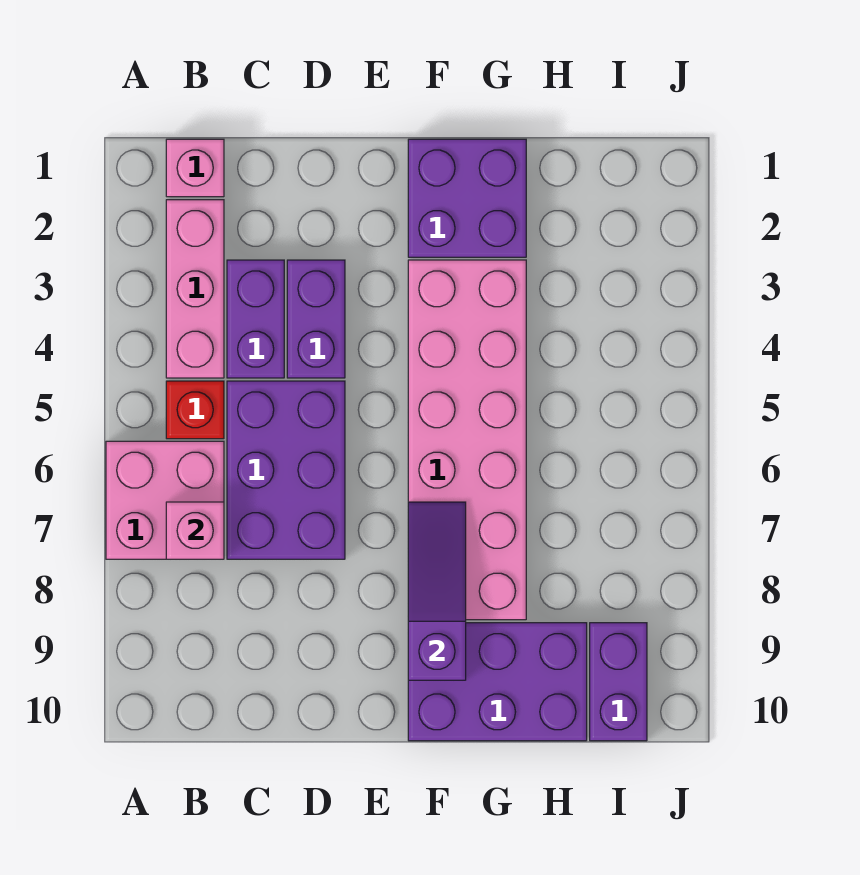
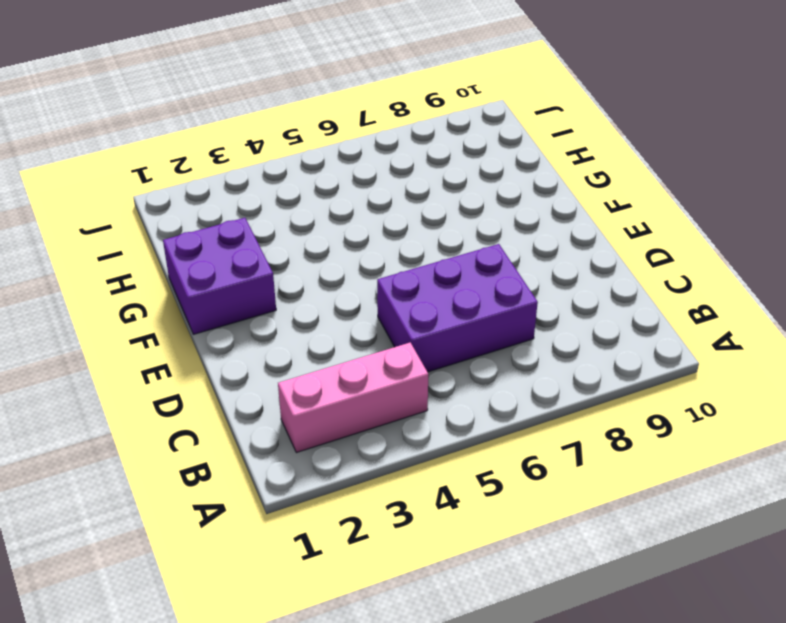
none -> pink brick A6:B7 level 1
none -> pink brick B1 level 1
none -> red brick B5 level 1

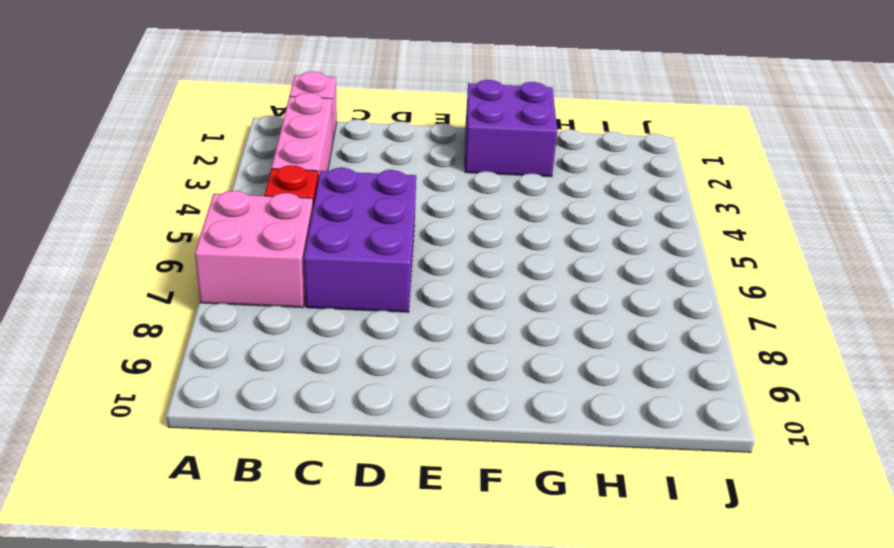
none -> purple brick C3:C4 level 1
none -> purple brick D3:D4 level 1
none -> pink brick F3:G8 level 1

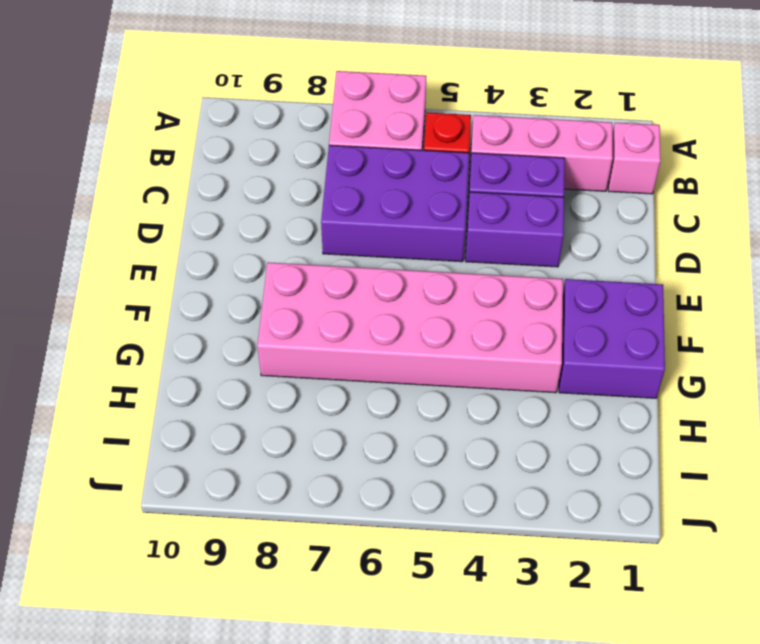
none -> purple brick F9:H10 level 1
none -> purple brick I9:I10 level 1
none -> pink brick B7 level 2

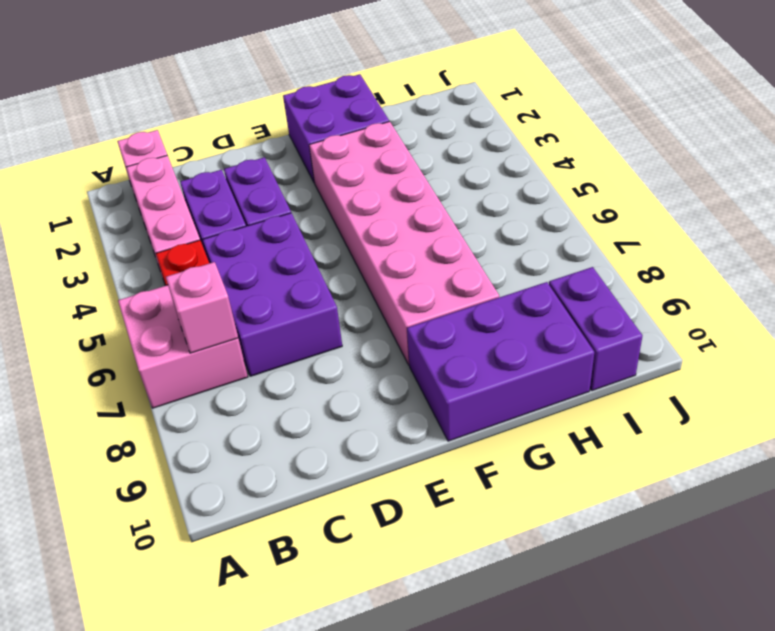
none -> purple slope F7:F9 level 2 top 9

